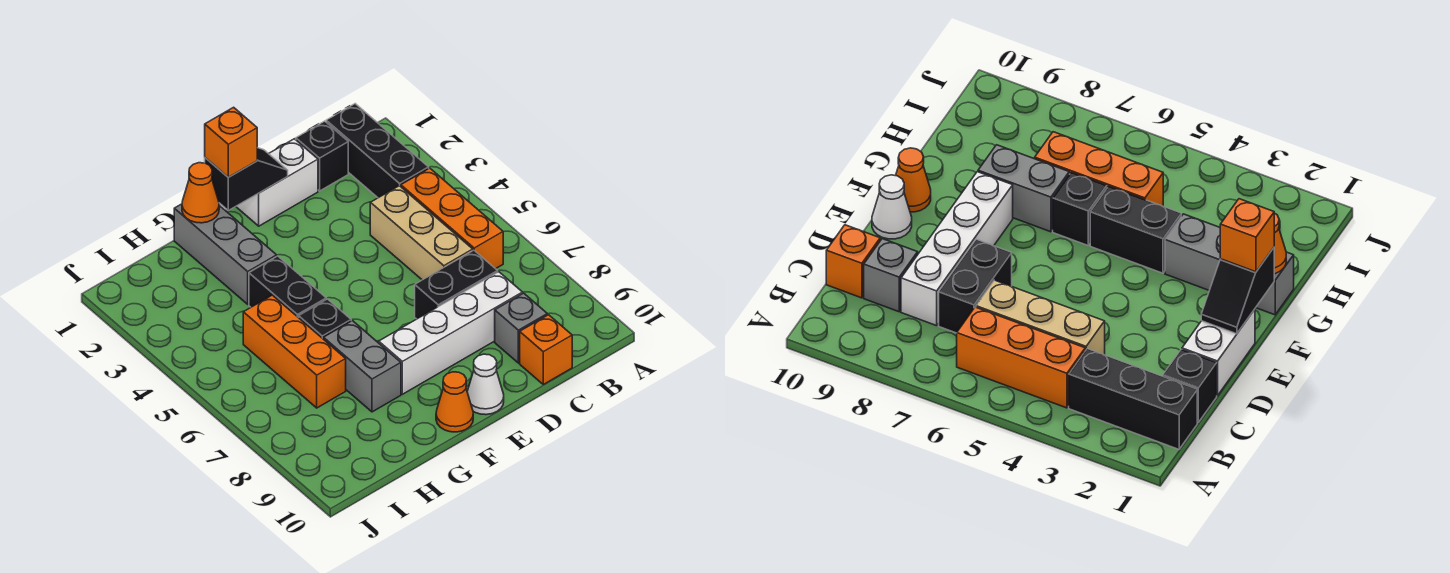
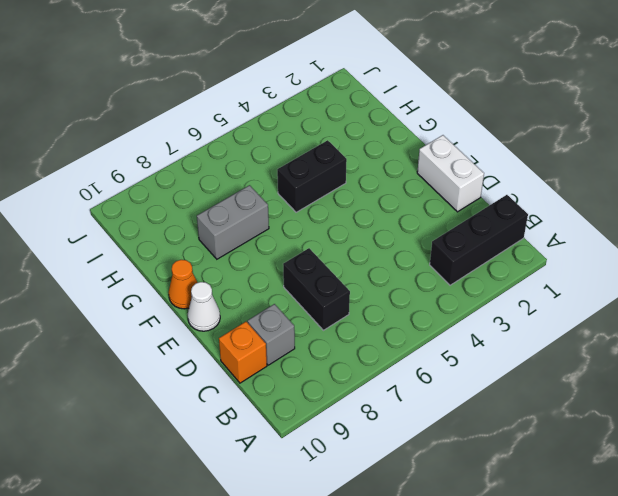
none -> orange brick B4:B6 level 1
none -> black brick C1 level 1
none -> tan brick C4:C6 level 1

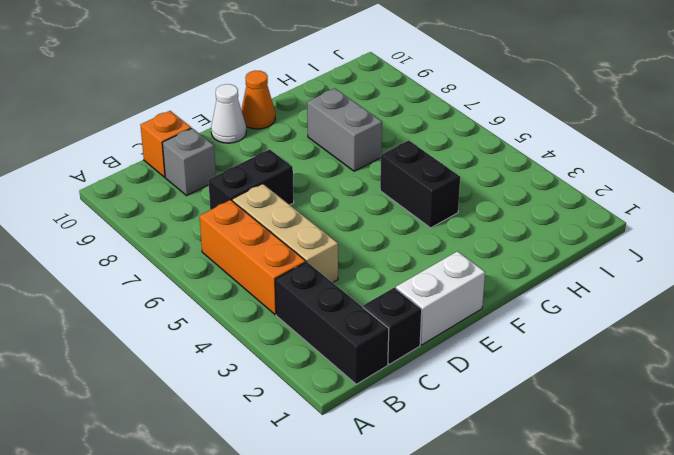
none -> white brick C8:F8 level 1
none -> grey brick G1:G3 level 1
none -> black brick G6 level 1

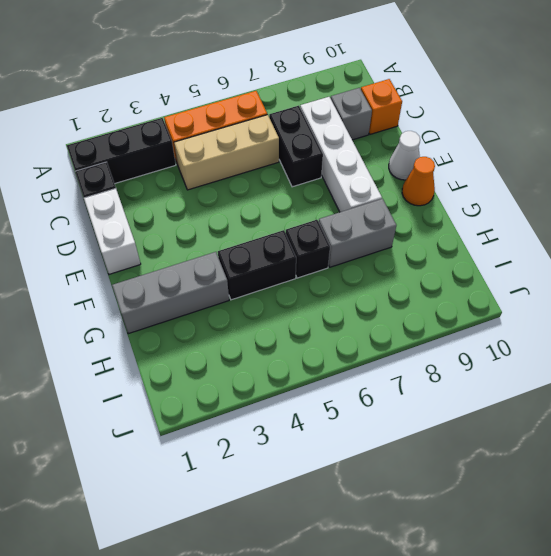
none -> orange brick H5:H7 level 1
none -> black slope E1:F1 level 2 top F
none -> orange cone G1 level 2

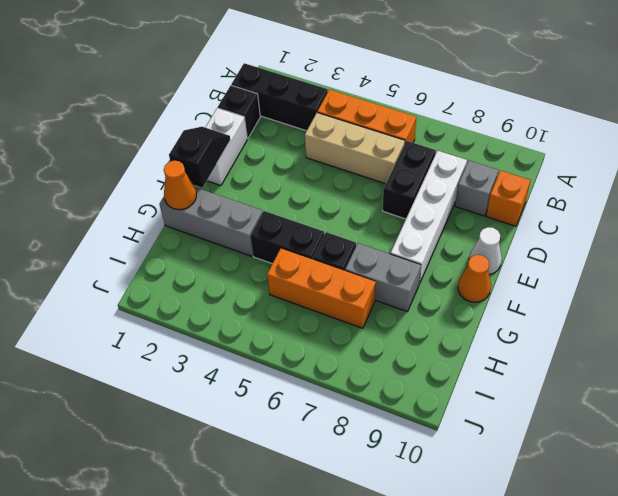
none -> orange brick F1 level 3

